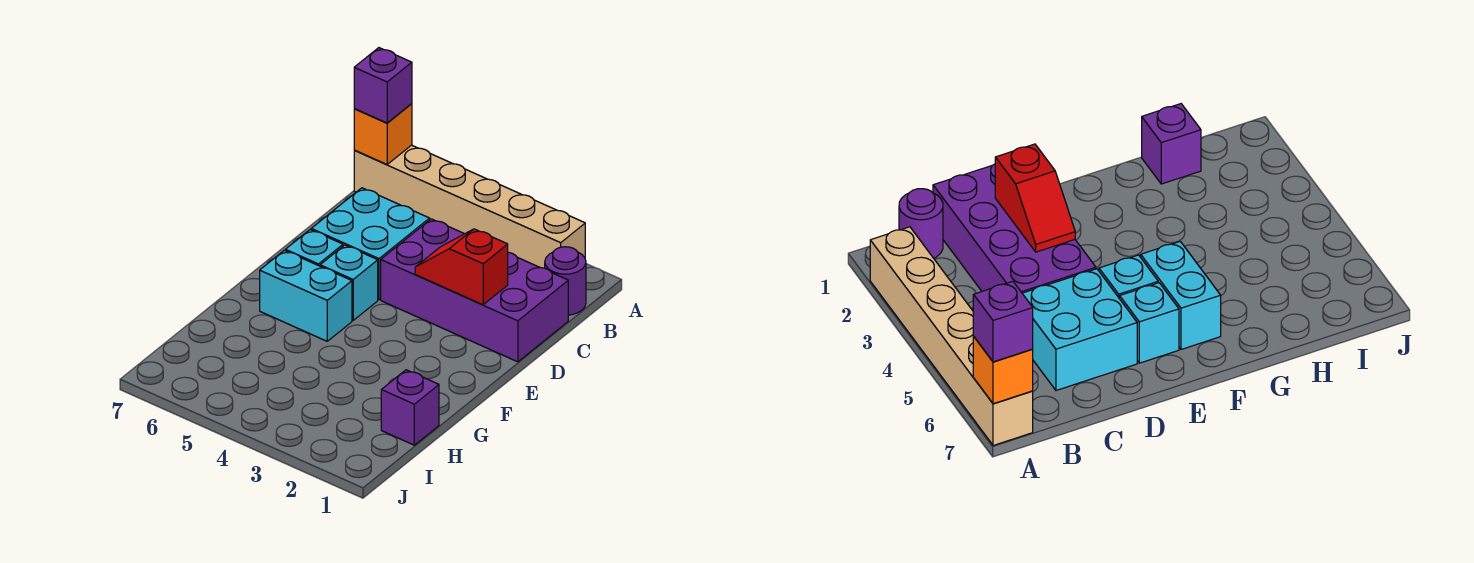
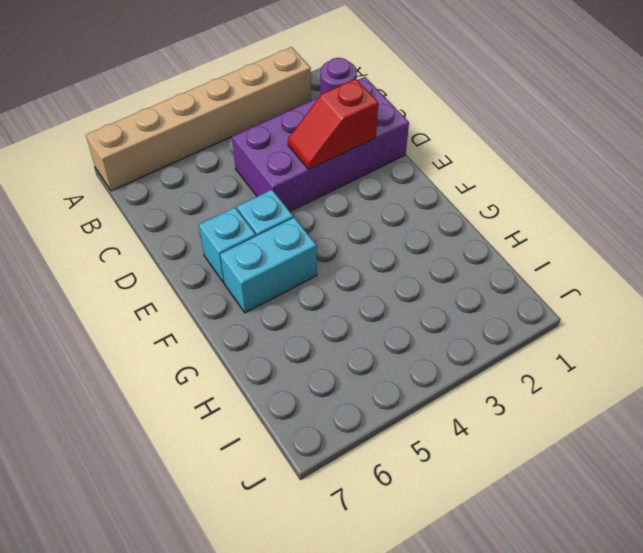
none -> cyan brick C5:D6 level 1
none -> purple brick H1 level 1

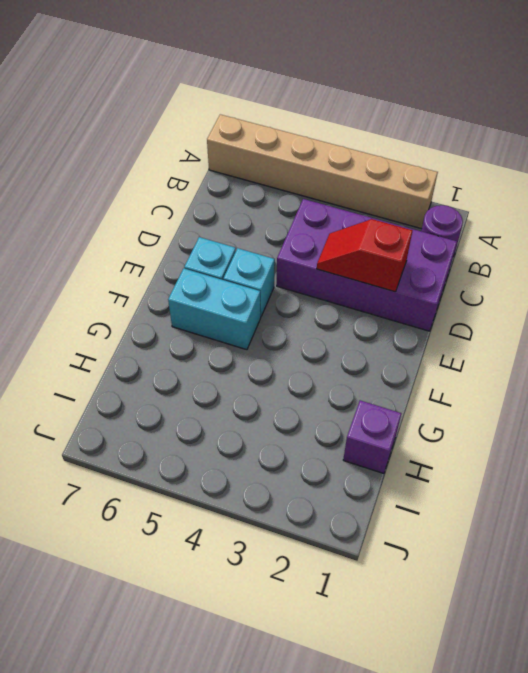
none -> cyan brick C5:D6 level 1
none -> orange brick A7 level 2

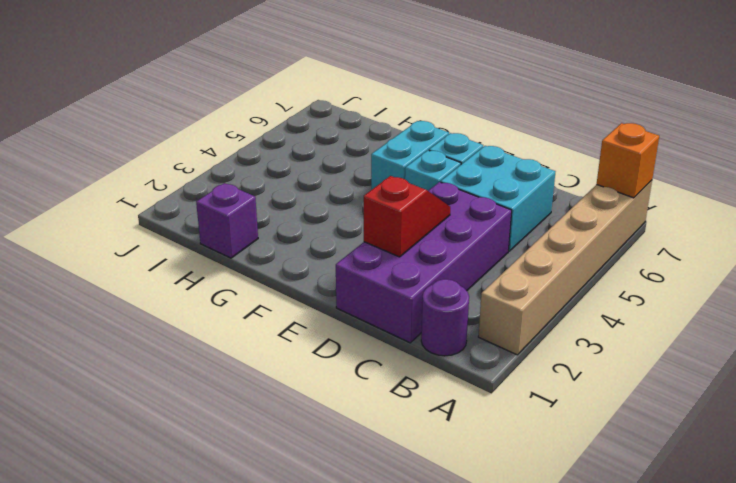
none -> purple brick A7 level 3

